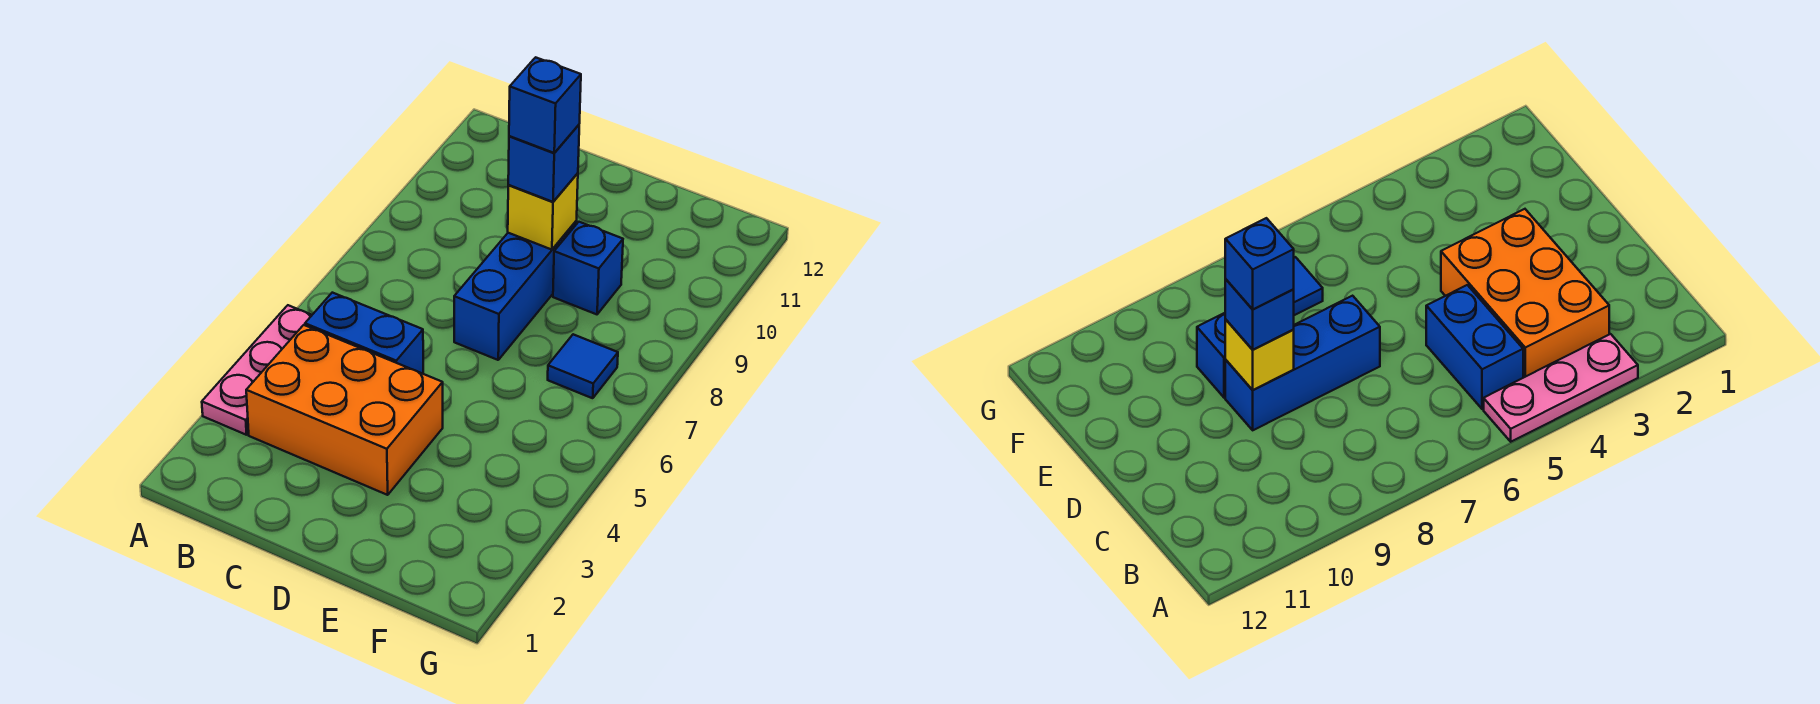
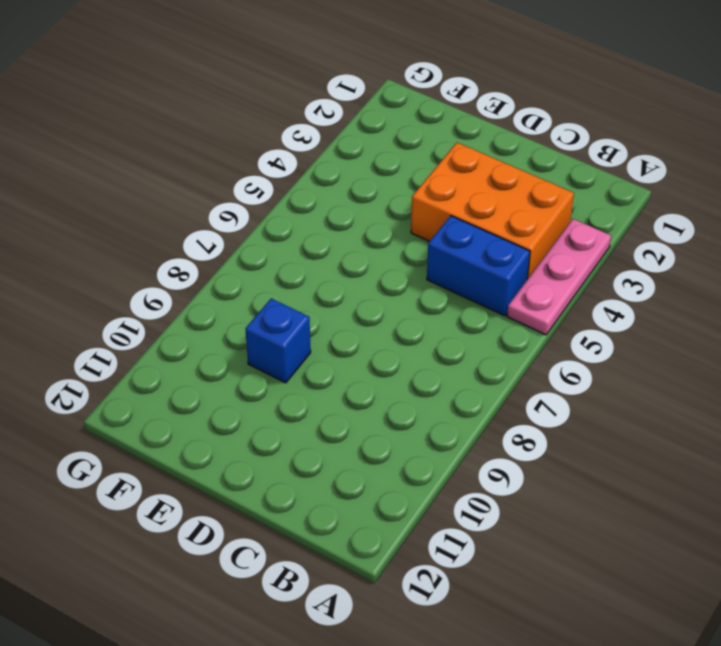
none -> blue brick D7:D9 level 1
none -> blue tile F7 level 1

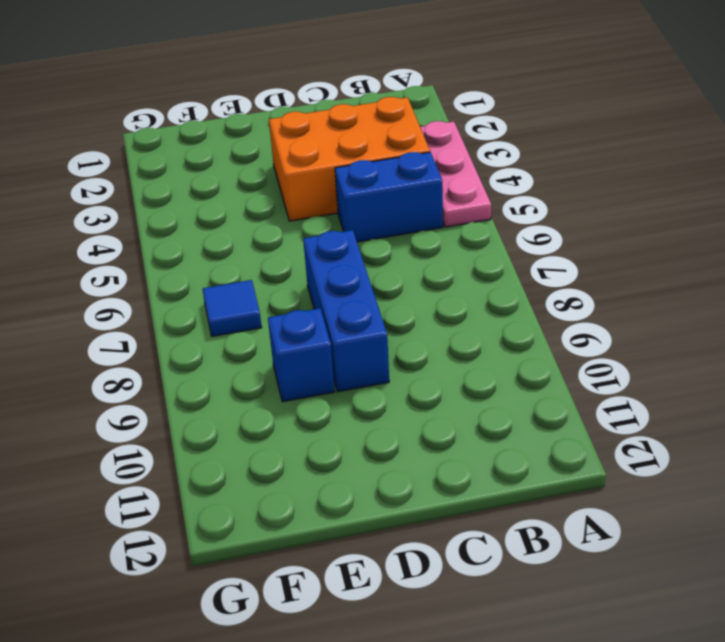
none -> yellow brick D9 level 2
none -> blue brick D9 level 3

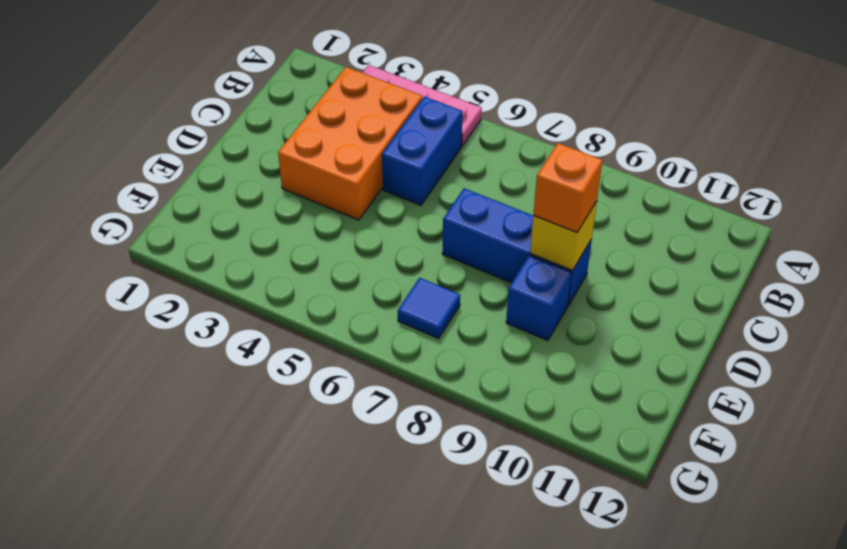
orange brick D9 level 3 -> blue brick D9 level 3
none -> blue brick D9 level 4

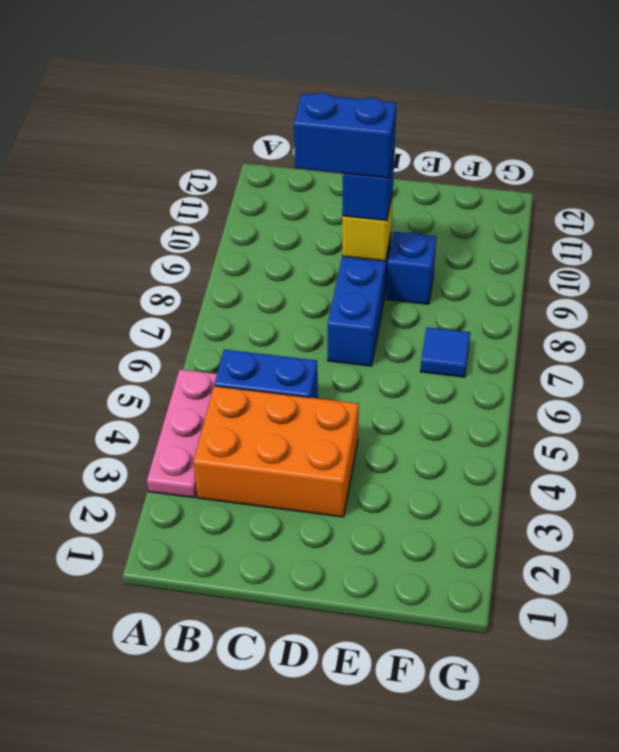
blue brick C9:D9 level 4 -> blue brick D9 level 4

